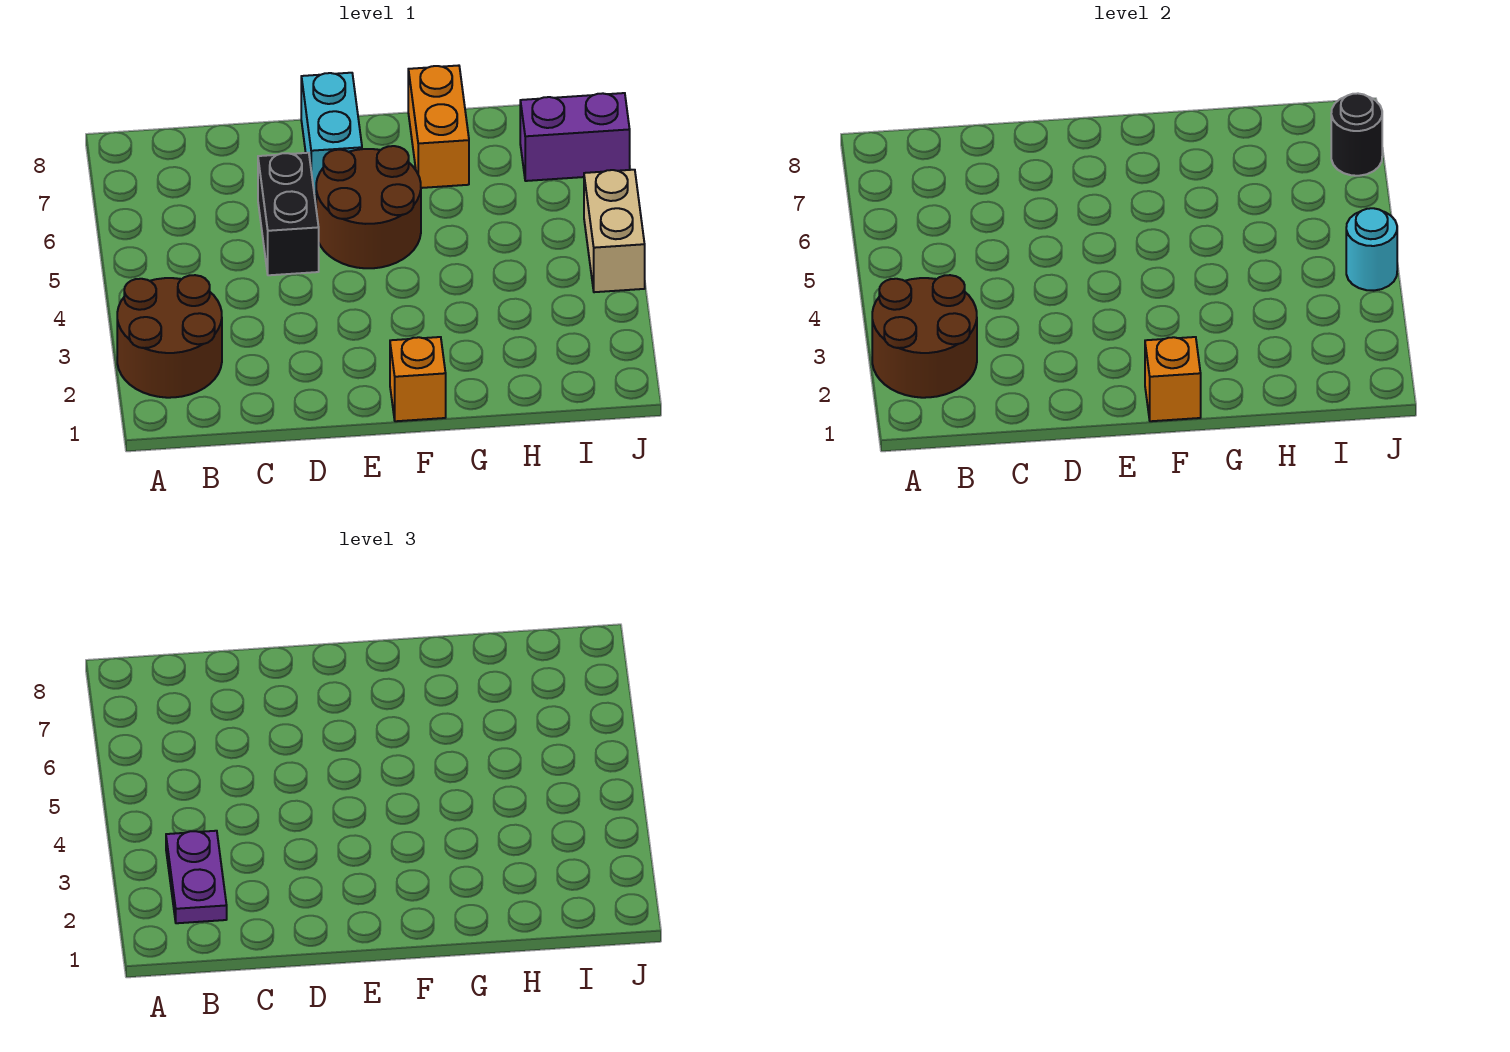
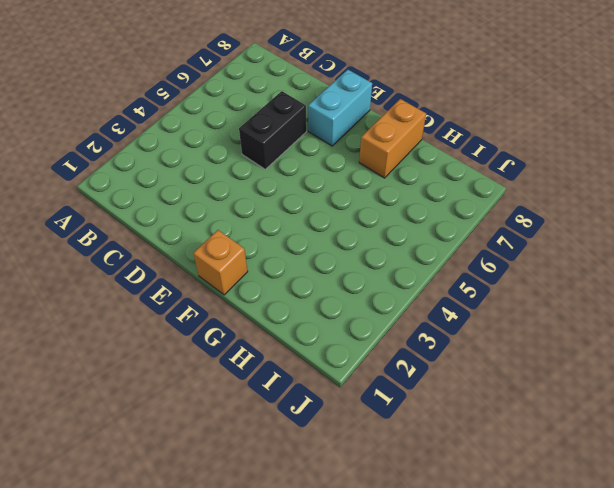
none -> brown round brick A2:B3 level 1
none -> brown round brick E5:F6 level 1
none -> purple brick I7:J7 level 1

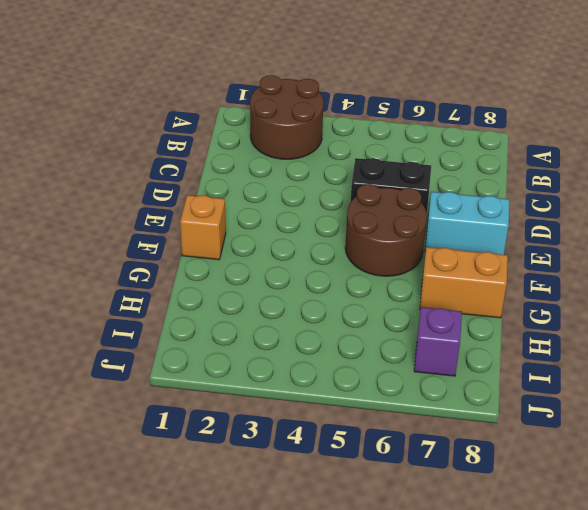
purple brick I7 level 1 -> purple brick I7:J7 level 1
none -> tan brick J4:J5 level 1
none -> brown round brick A2:B3 level 2
none -> orange brick F1 level 2

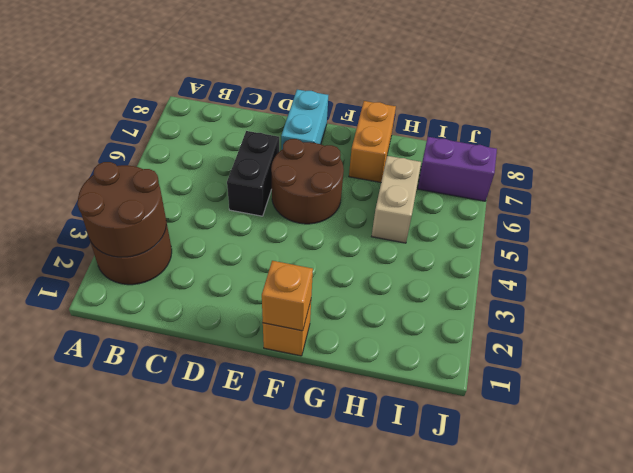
tan brick H5:H6 level 1 -> tan brick J4:J5 level 1
none -> cyan round brick J4 level 2
none -> black round brick J7 level 2
none -> purple plate B2:B3 level 3

